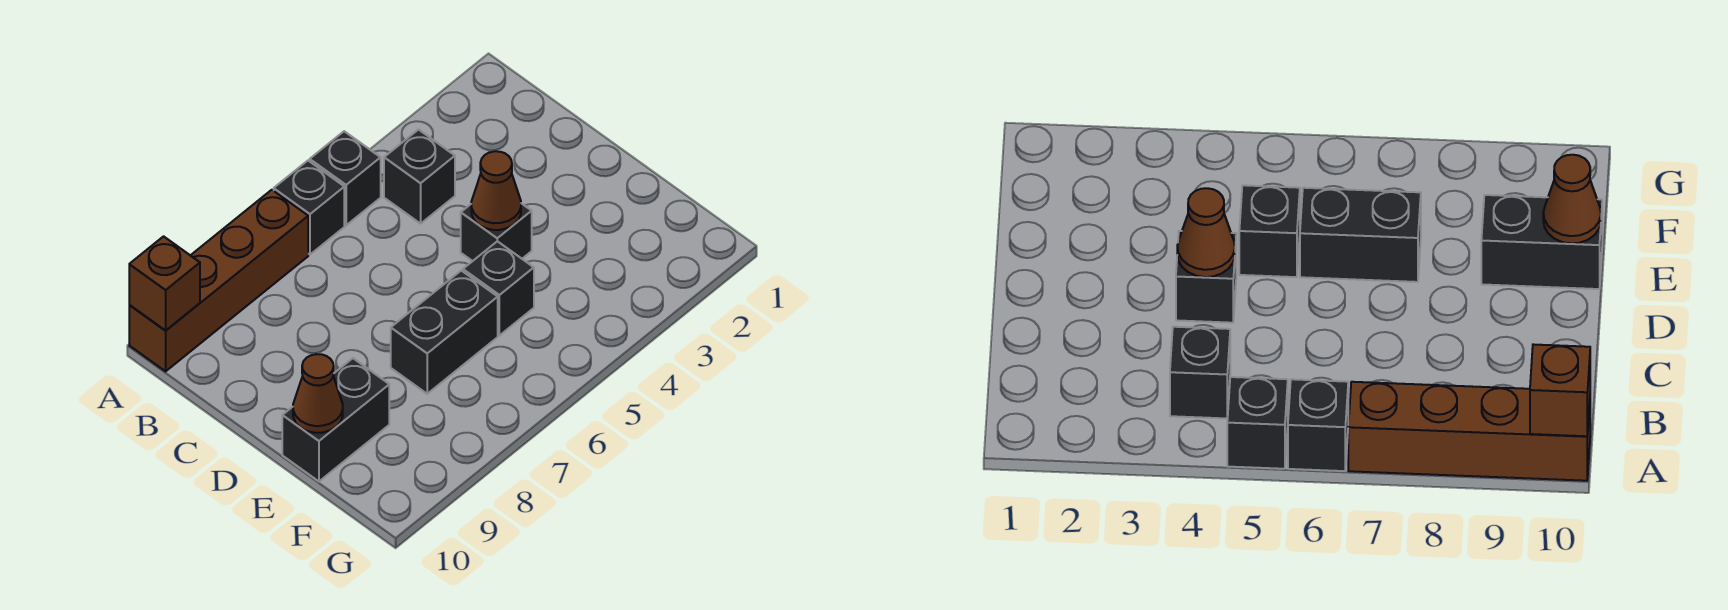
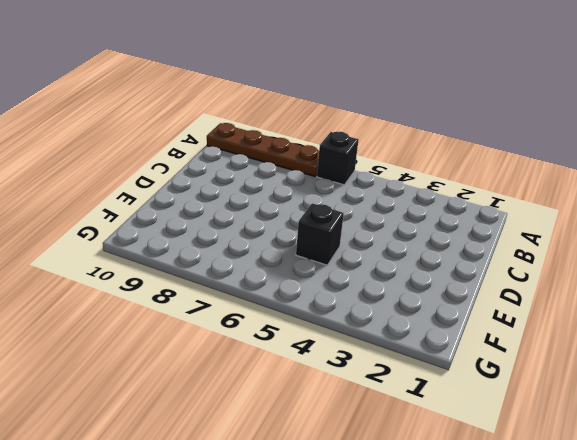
brown plate A7:A10 level 1 -> brown brick A7:A10 level 1
none -> black brick A5 level 1
none -> black brick B4 level 1

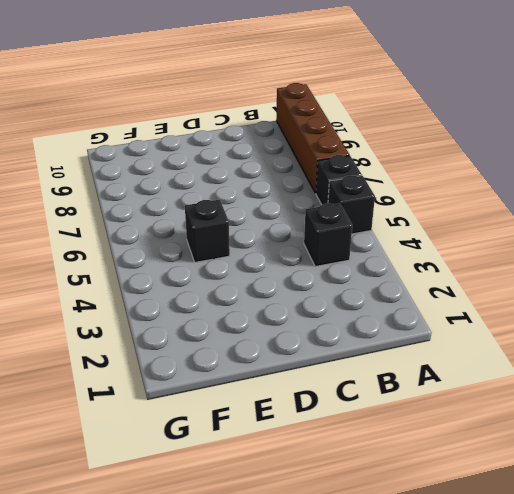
none -> black brick D4 level 1
none -> black brick E6:E7 level 1

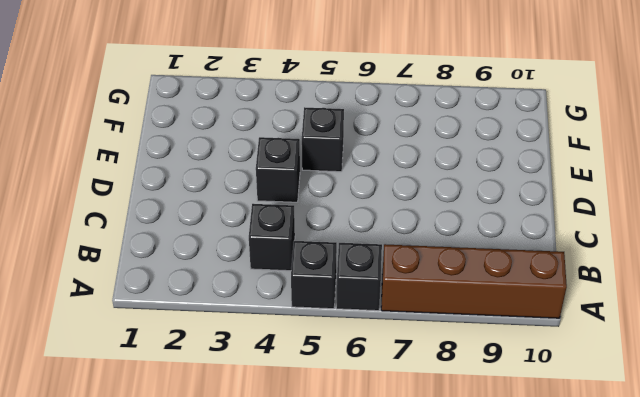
none -> black brick E6:E7 level 1
none -> black brick E9:E10 level 1

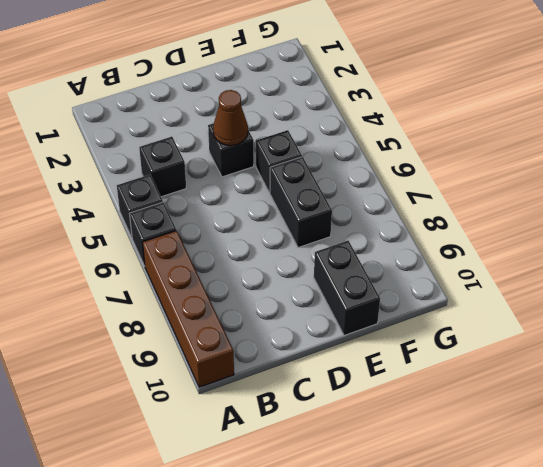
none -> brown brick A10 level 2
none -> brown cone E10 level 2

